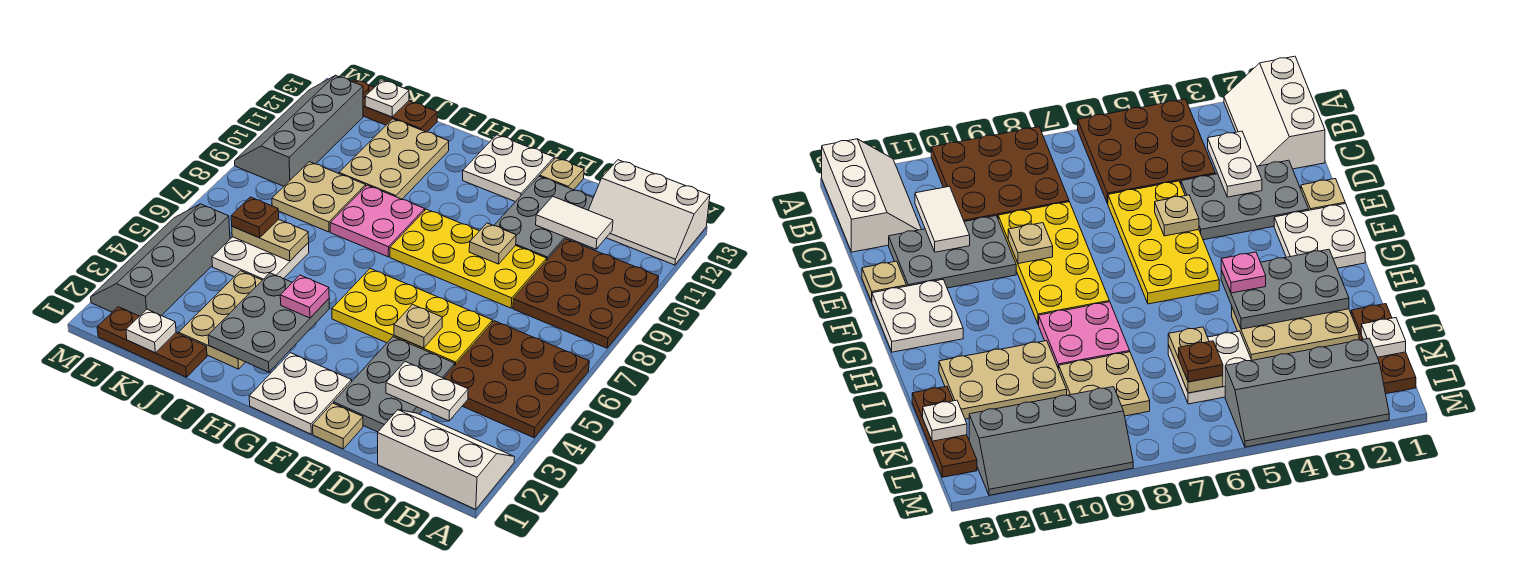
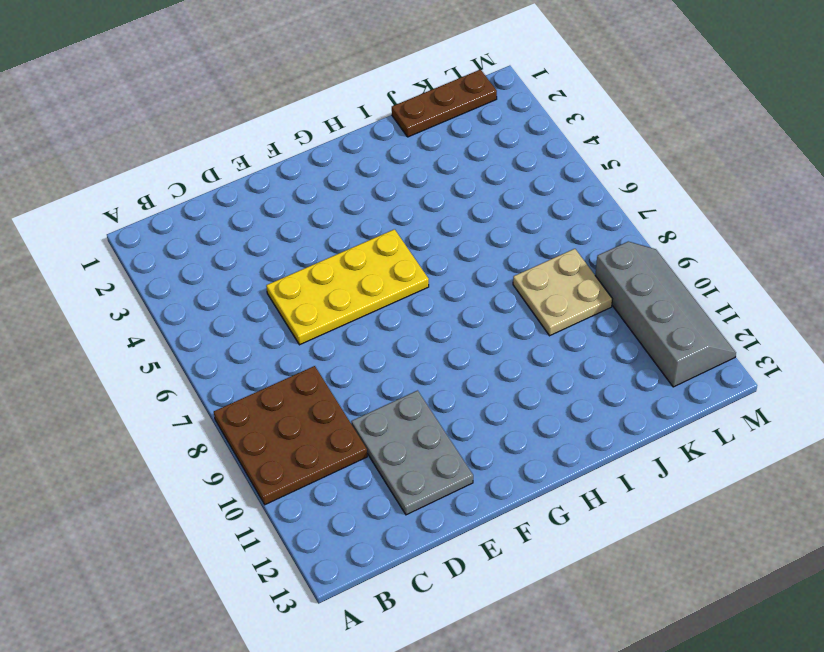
none -> white slope A1:C2 level 1 top 1
none -> brown plate A4:C6 level 1
none -> white slope A12:C13 level 1 top 13
none -> grey plate D2:E4 level 1

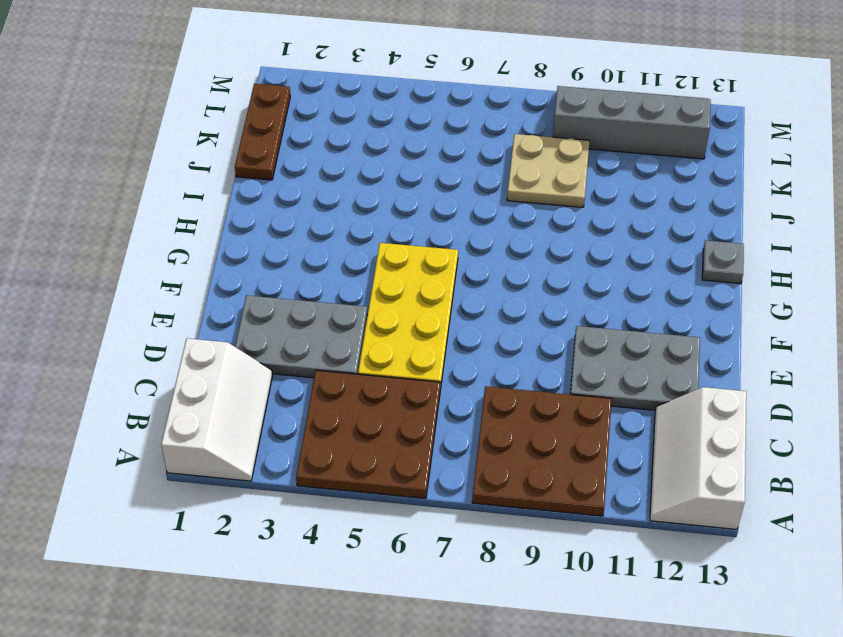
grey plate H13 level 1 -> none
none -> yellow plate D8:G9 level 1
none -> tan plate E1 level 1
none -> tan plate E13 level 1
none -> white plate F1:G2 level 1

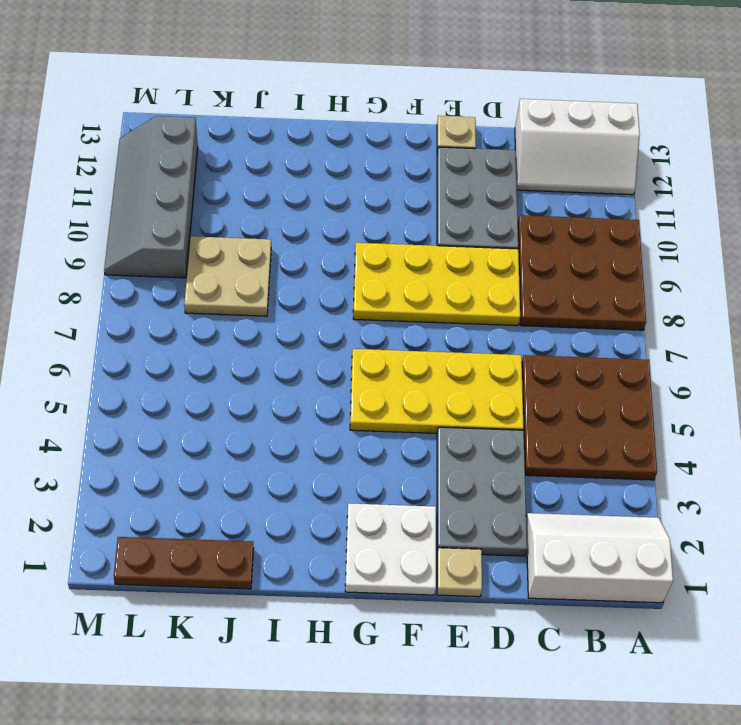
none -> white plate F12:G13 level 1
none -> pink plate H8:I9 level 1
none -> tan plate I2:J4 level 1
none -> tan plate I10:J12 level 1

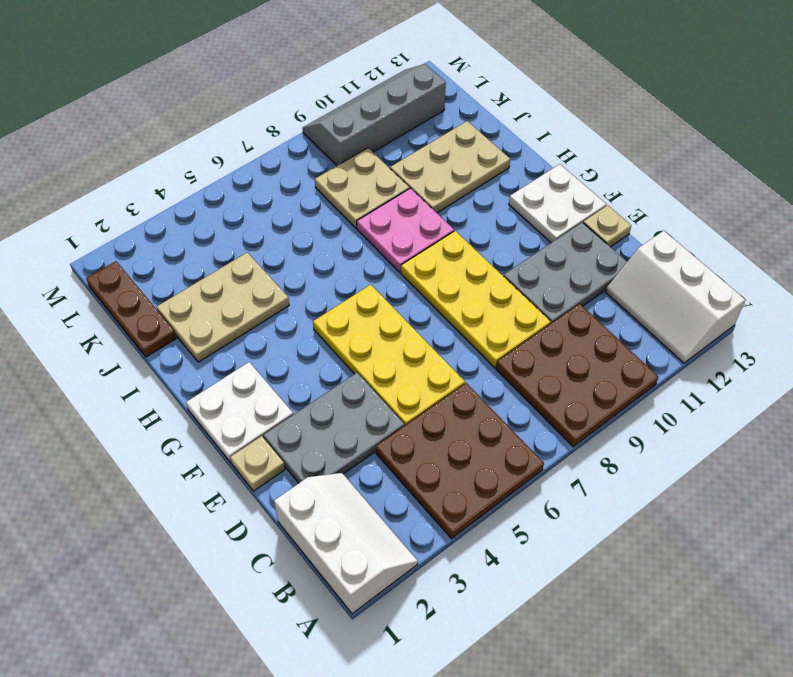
none -> white plate J5:K6 level 1
none -> brown plate J13:L13 level 1
none -> grey slope L2:M5 level 1 top L
none -> white plate C3:D3 level 2

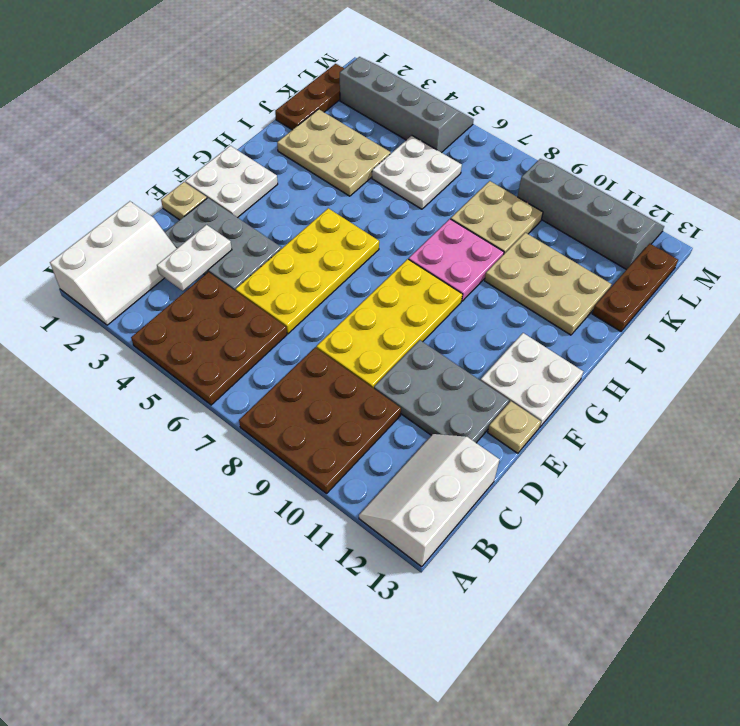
none -> white tile C11:D11 level 2
none -> tan plate E5 level 2
none -> tan plate E9 level 2
none -> grey plate H2:I4 level 2

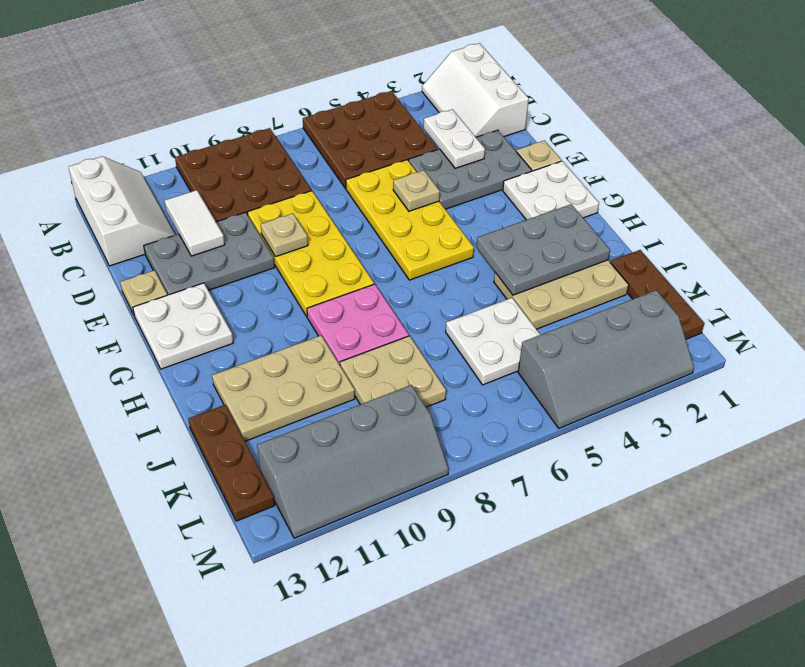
none -> tan plate J6:K6 level 2
none -> white plate K1 level 2
none -> white plate K13 level 2
none -> pink plate H4 level 3

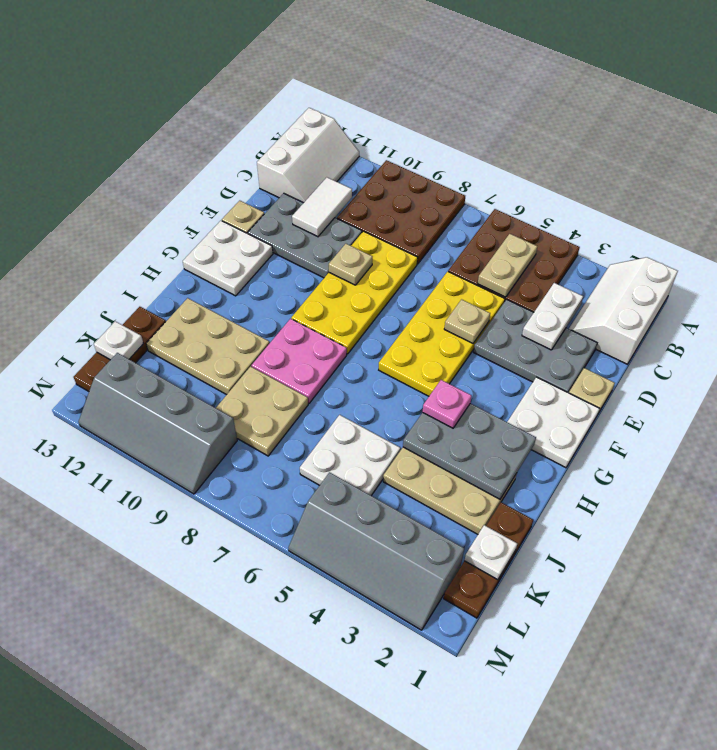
tan plate B5:C5 level 2 -> tan plate J6:K6 level 2
none -> brown plate K6 level 3

